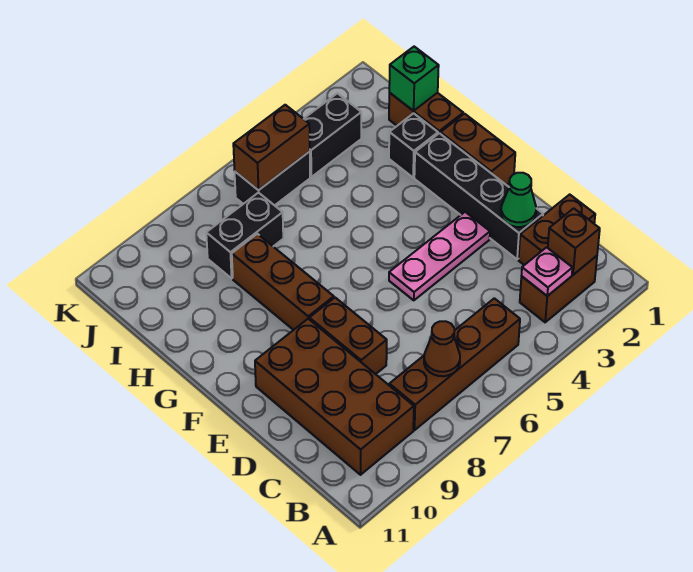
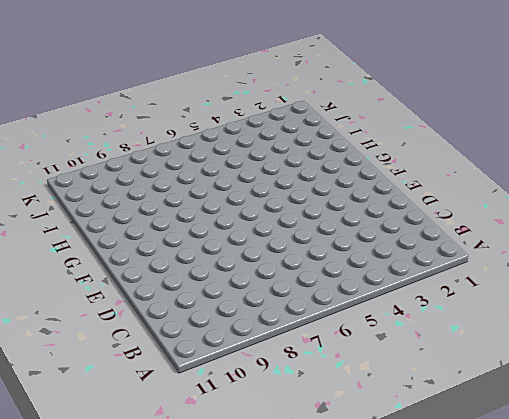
none -> brown brick B2:B3 level 1
none -> brown brick B5:B8 level 1
none -> brown brick B9:E10 level 1

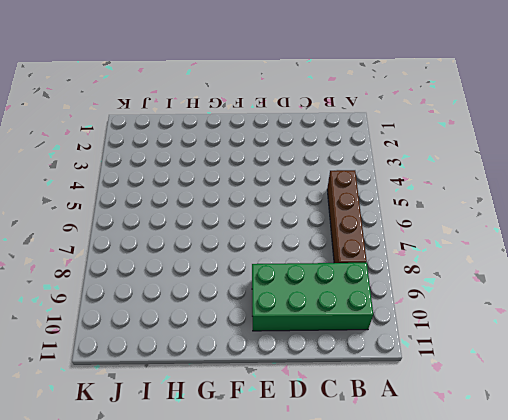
green brick B9:E10 level 1 -> brown brick B9:E10 level 1
none -> brown brick B2:B3 level 1
none -> brown brick C1:C2 level 1
none -> black brick D2:G2 level 1

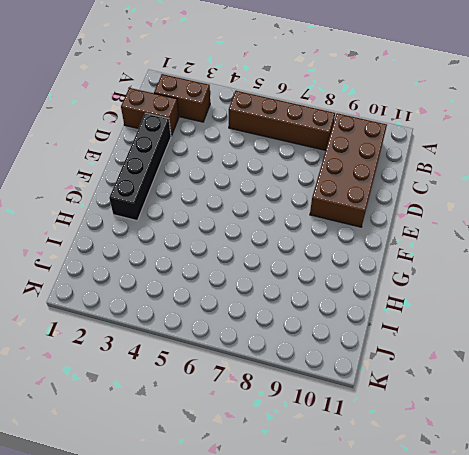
none -> brown brick D8:E8 level 1
none -> pink plate E3:E5 level 1
none -> brown brick F1:G1 level 1

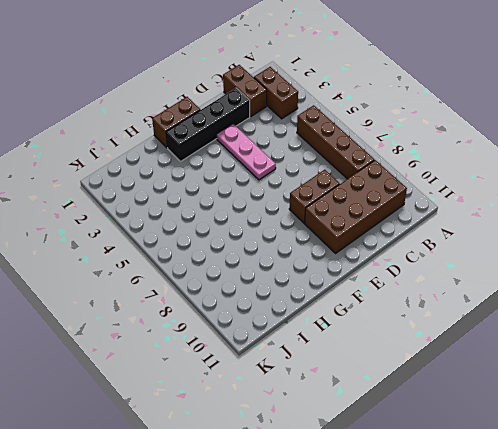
none -> brown brick F8:H8 level 1
none -> brown brick H1:I1 level 1
none -> black brick H2 level 1

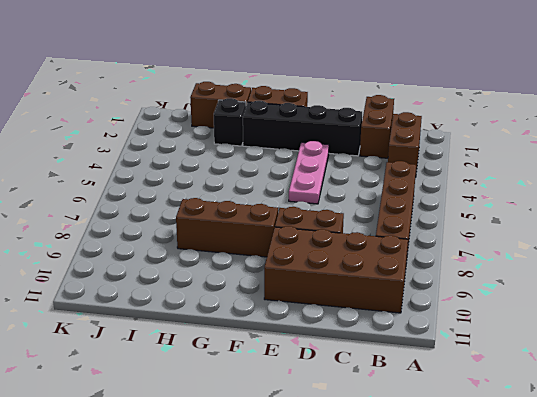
none -> black brick I7:I8 level 1
none -> black brick J3:J4 level 1
none -> black brick J5:J6 level 1

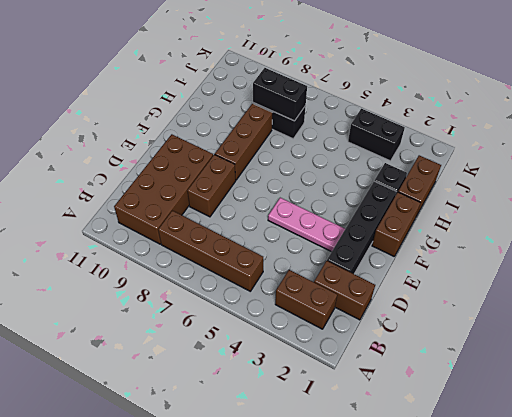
black brick I7:I8 level 2 -> black brick J5:J6 level 1
none -> brown brick B2 level 2
none -> pink plate B3 level 2
none -> brown cone B7 level 2

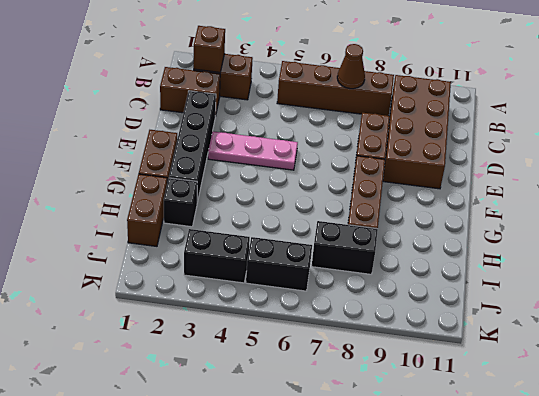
none -> pink plate B3 level 2
none -> green cone D2 level 2
none -> green brick I1 level 2

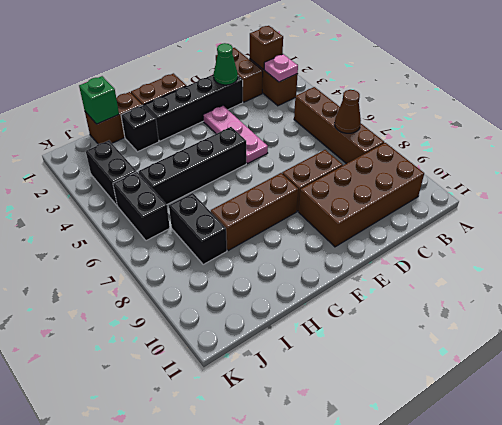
black brick F5:I5 level 1 -> none
none -> brown brick J5:J6 level 2

